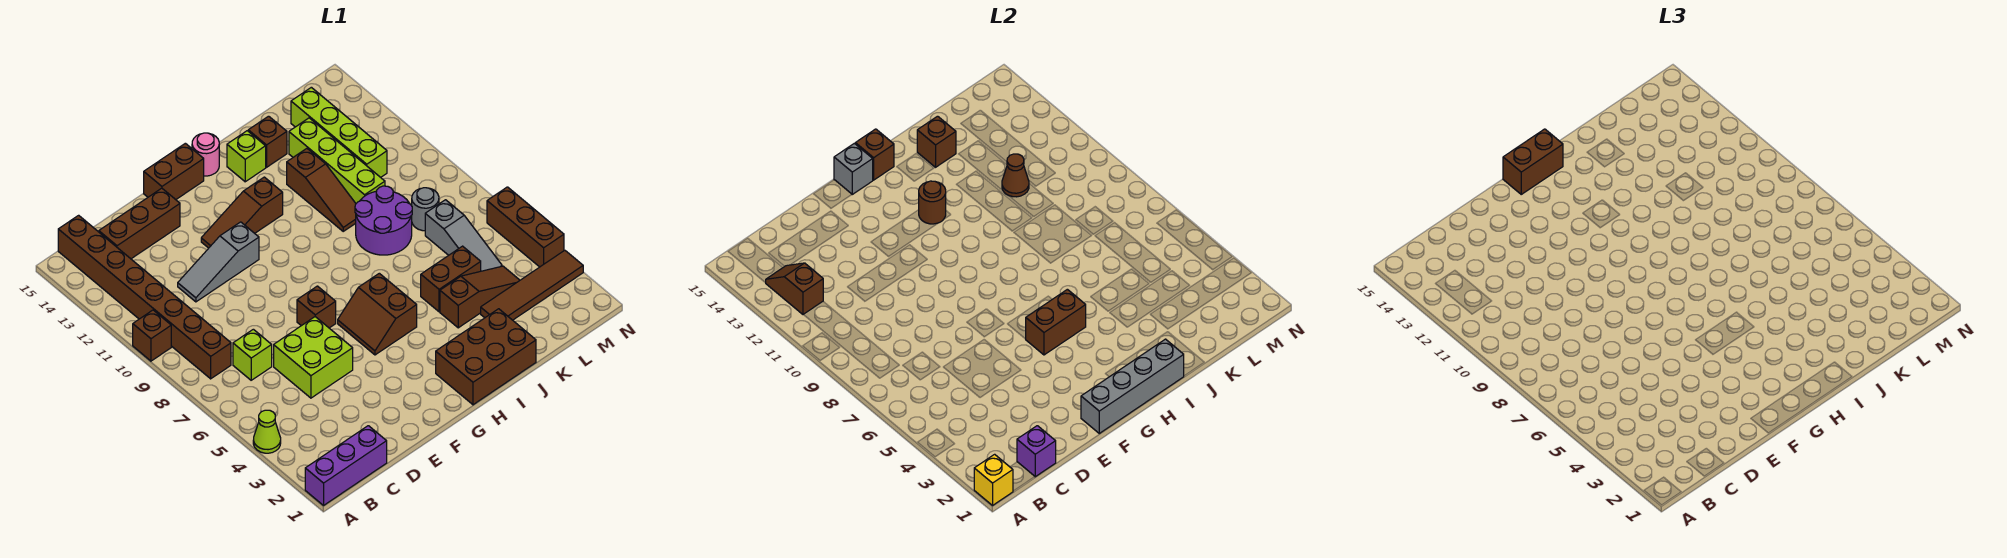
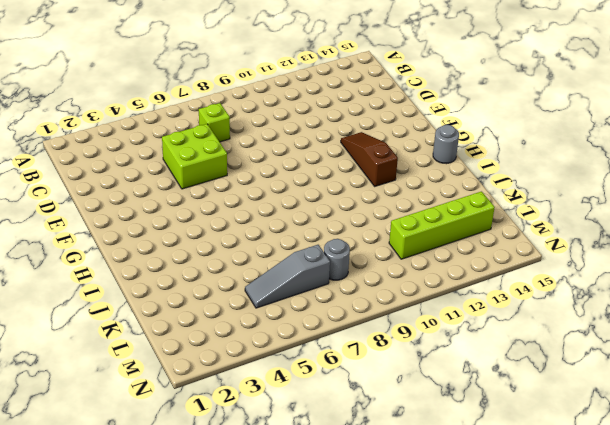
grey round brick H15 level 1 -> pink round brick H15 level 1
none -> purple brick A1:C1 level 1
none -> lime cone A4 level 1
none -> brown brick A10 level 1
none -> brown brick B8:B15 level 1

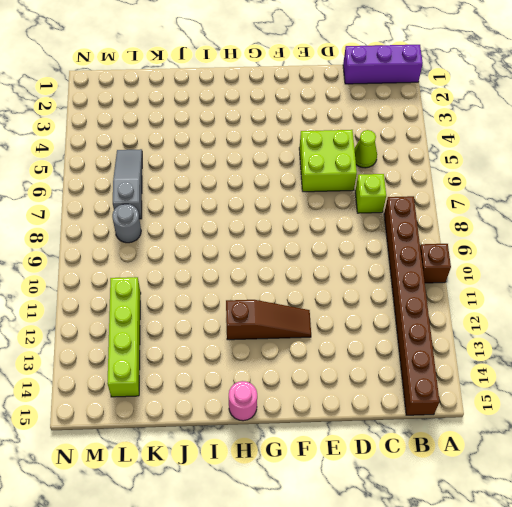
lime cone C5 level 1 -> lime cone A4 level 1
none -> brown brick C14:E14 level 1
none -> grey slope D11:F11 level 1 top F
none -> brown brick F7 level 1
none -> brown brick F15:G15 level 1

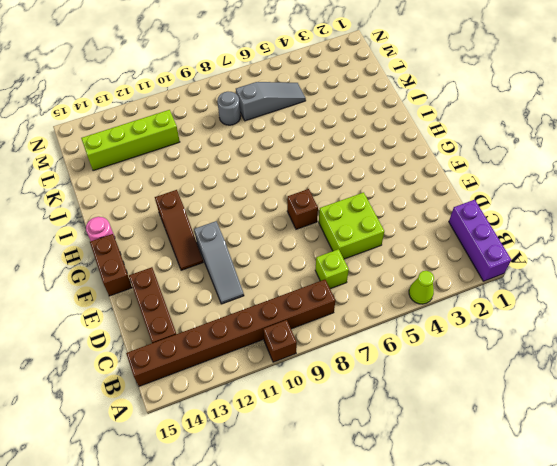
none -> brown slope G5:H6 level 1 top H
none -> brown brick H1:J2 level 1
none -> lime brick I14 level 1
none -> brown slope J4:L4 level 1 top J

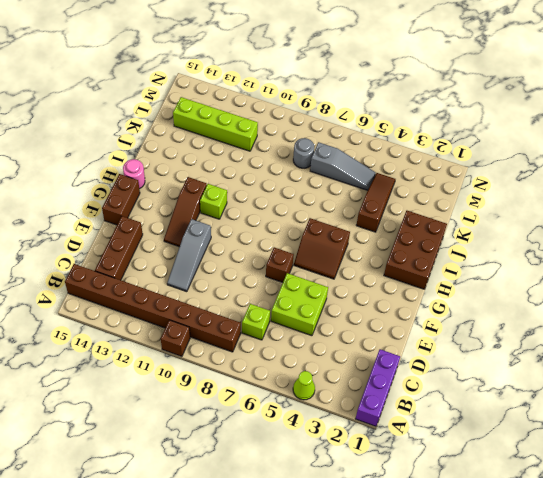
lime brick H11 level 1 -> lime brick I14 level 1
none -> brown brick J5:K5 level 1
none -> purple round brick J8:K9 level 1
none -> brown slope J10:J12 level 1 top 12
none -> brown brick J14 level 1

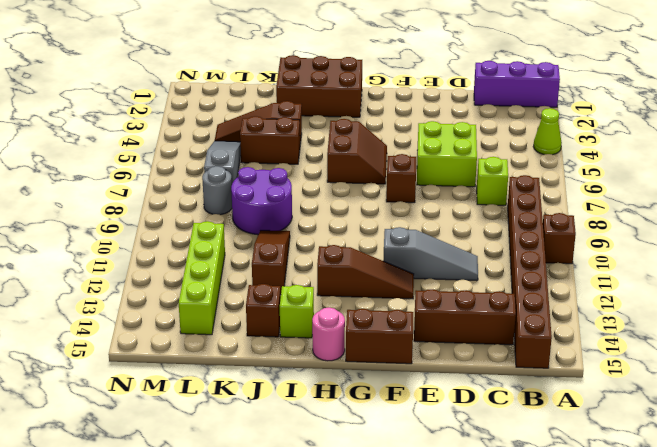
none -> brown tile K3:N3 level 1
none -> lime brick K10:K13 level 1
none -> brown brick N4:N6 level 1
none -> yellow brick A1 level 2

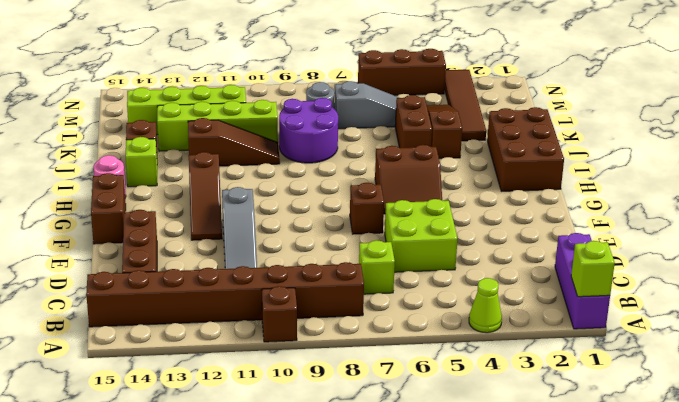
lime brick A1 level 2 -> yellow brick A1 level 2
none -> brown slope B12:B13 level 2 top 12
none -> purple brick C1 level 2
none -> grey brick F1:I1 level 2
none -> brown brick G5:H5 level 2

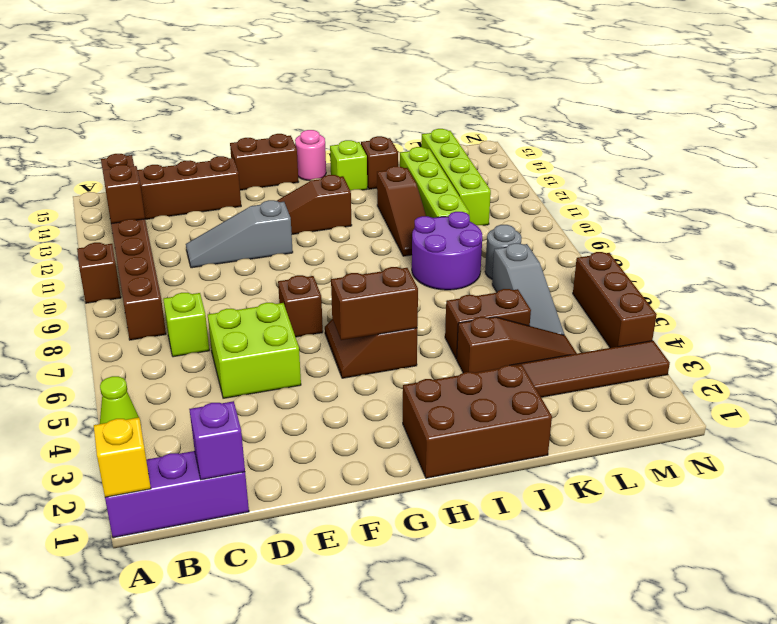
none -> grey brick F1:I1 level 2
none -> grey brick G15 level 2
none -> brown round brick H12 level 2
none -> brown brick H15 level 2

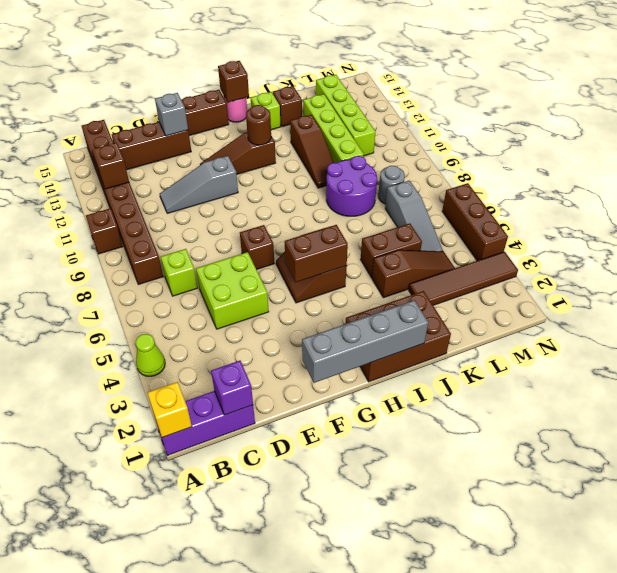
grey brick E14 level 2 -> grey brick G15 level 2
none -> brown brick J14 level 2
none -> brown cone K11 level 2
none -> brown brick G15:H15 level 3

